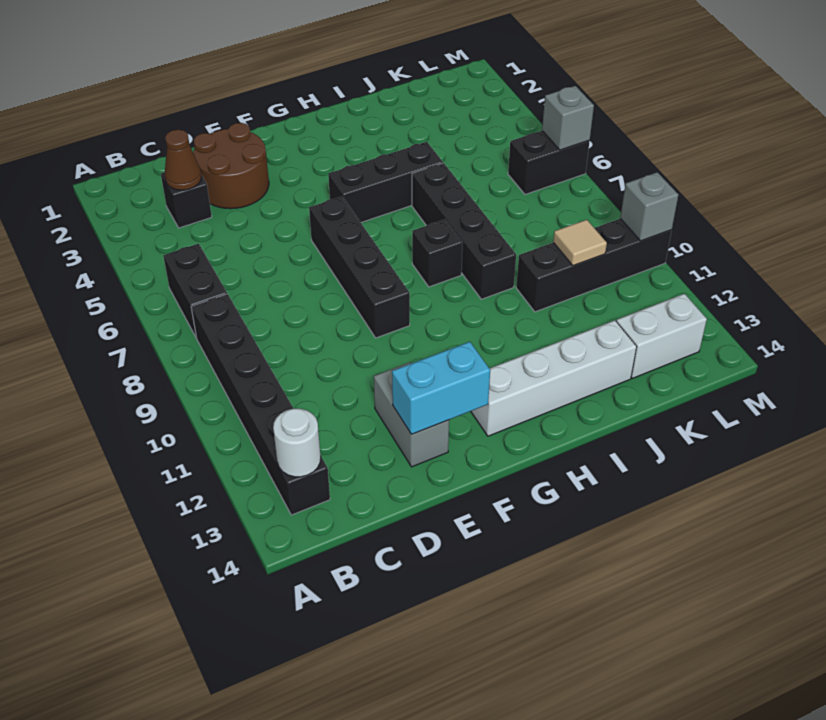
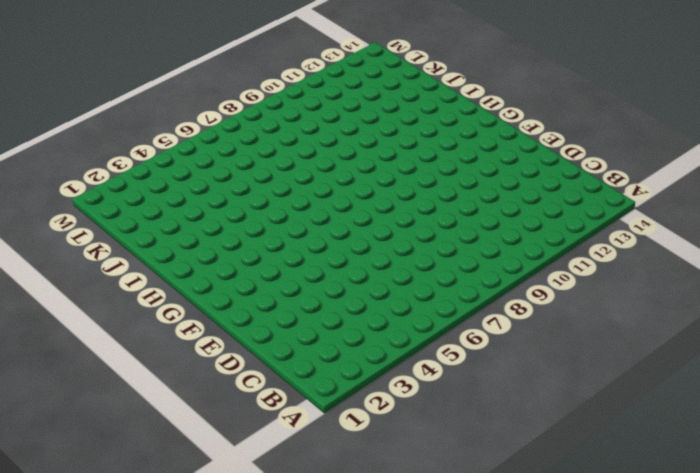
none -> black brick B6:B7 level 1
none -> black brick B8:B13 level 1
none -> black brick C3 level 1

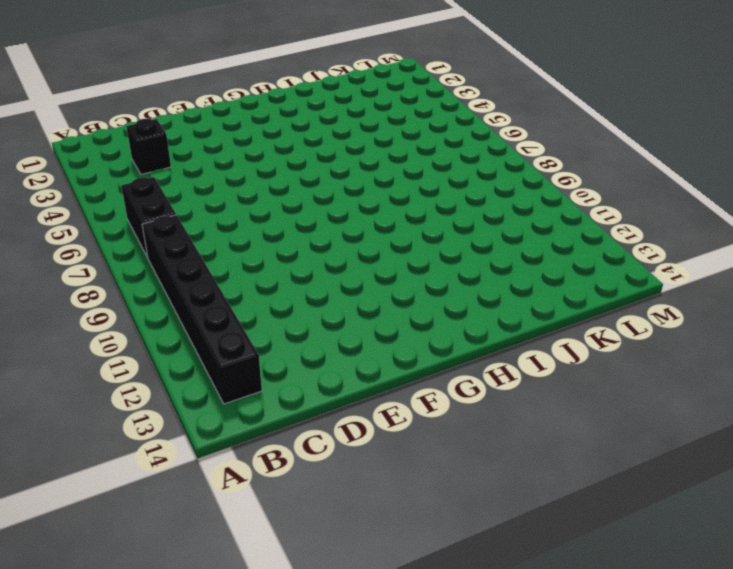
none -> brown round brick D2:E3 level 1
none -> grey brick E12:E13 level 1
none -> black brick F6:F9 level 1

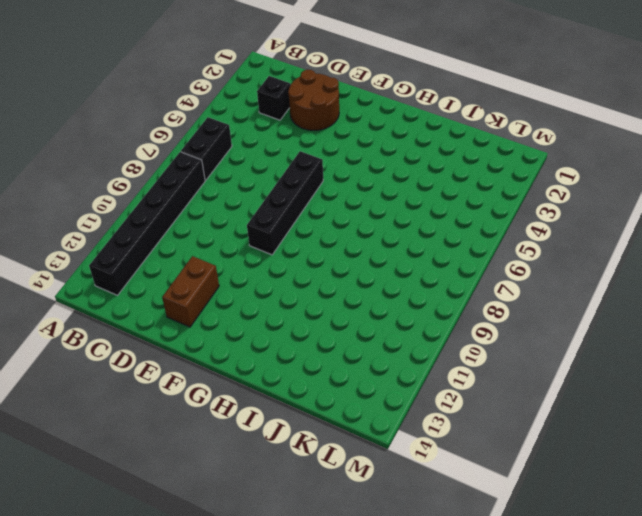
brown brick E12:E13 level 1 -> grey brick E12:E13 level 1
none -> black brick G5:I5 level 1
none -> white brick G13:J13 level 1
none -> black brick H8 level 1

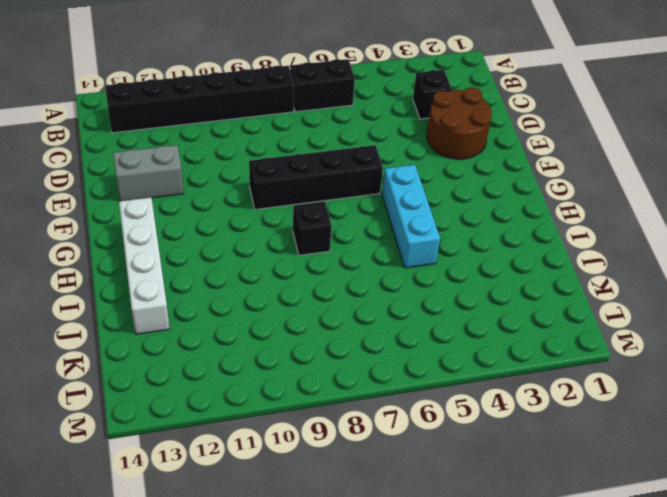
cyan brick G5:I5 level 1 -> black brick G5:I5 level 1
none -> black brick I6:I9 level 1
none -> black brick J10:M10 level 1
none -> white brick K13:L13 level 1

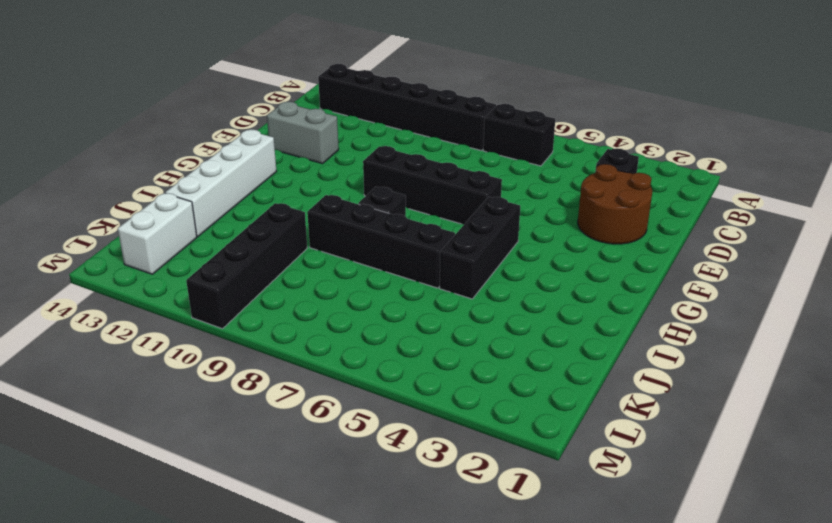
none -> black brick L6:M6 level 1
none -> white round brick B13 level 2
none -> brown cone C3 level 2

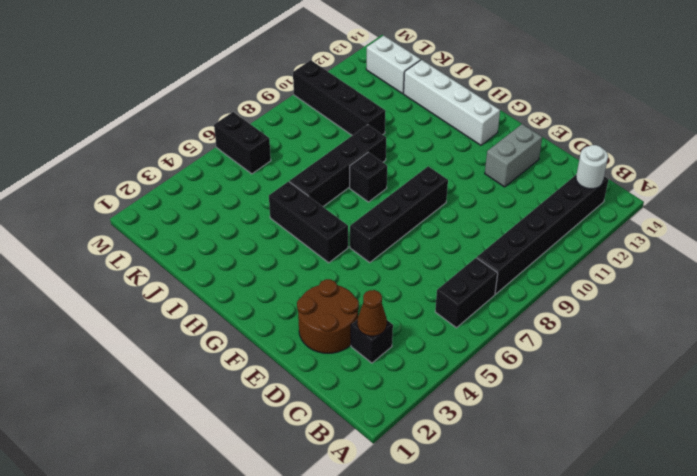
none -> cyan brick E13:F13 level 2
none -> tan tile K10 level 2
none -> grey brick M6 level 2

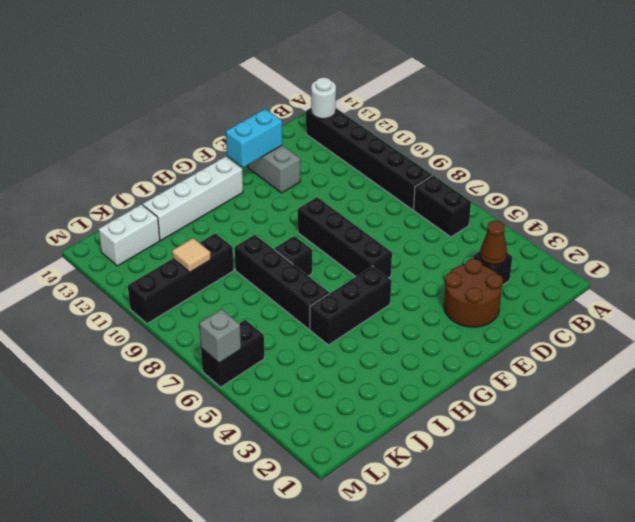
none -> grey brick M10 level 2

